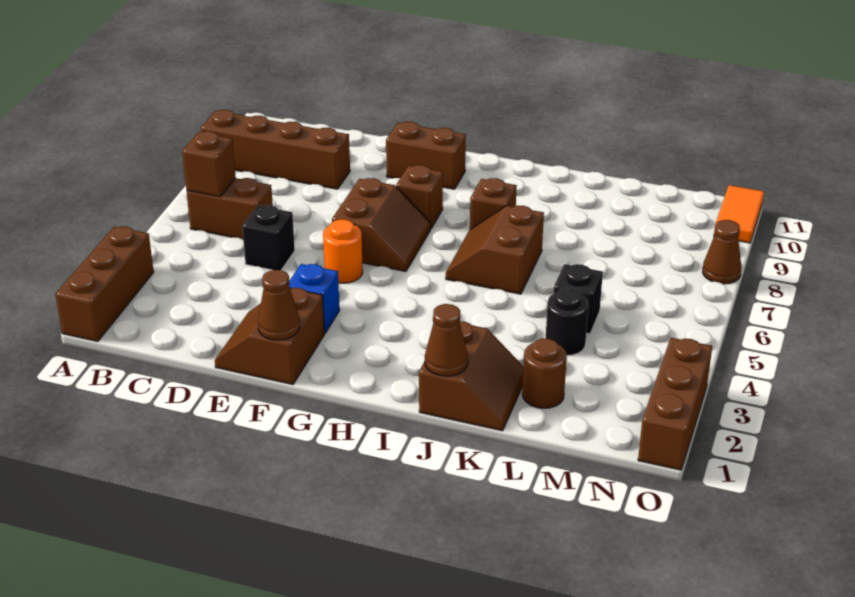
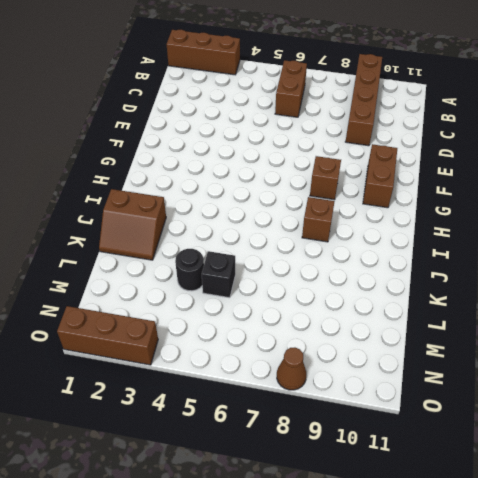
none -> black brick D5 level 1
none -> brown slope E1:F2 level 1 top F
none -> blue brick F3 level 1

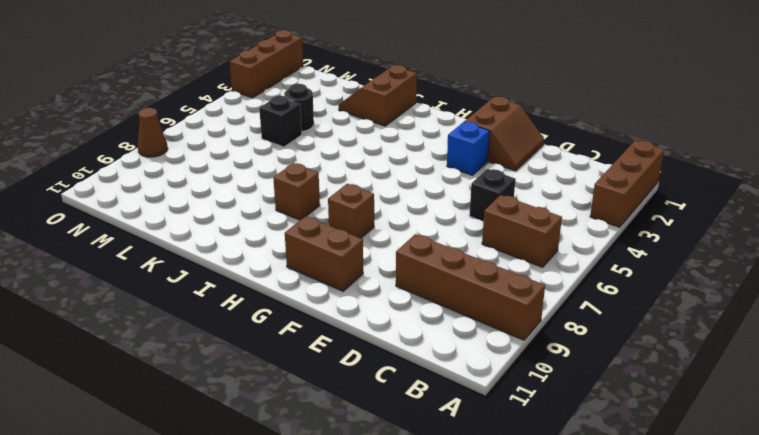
none -> orange round brick F5 level 1
none -> brown slope F6:G7 level 1 top F
none -> brown slope I6:J7 level 1 top J

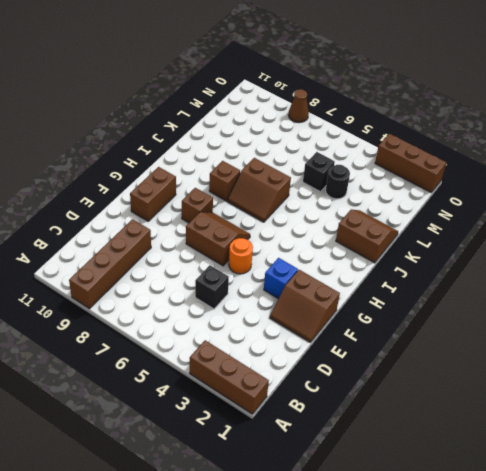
none -> brown brick B6:C6 level 1
none -> brown round brick L2 level 1
none -> orange tile O10:O11 level 1

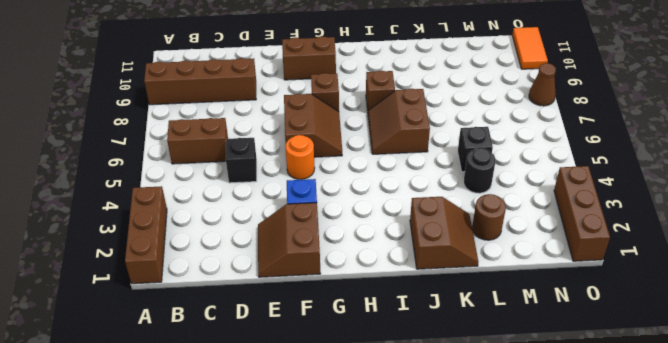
none -> brown brick B6 level 2
none -> brown cone F1 level 2
none -> brown cone J1 level 2

